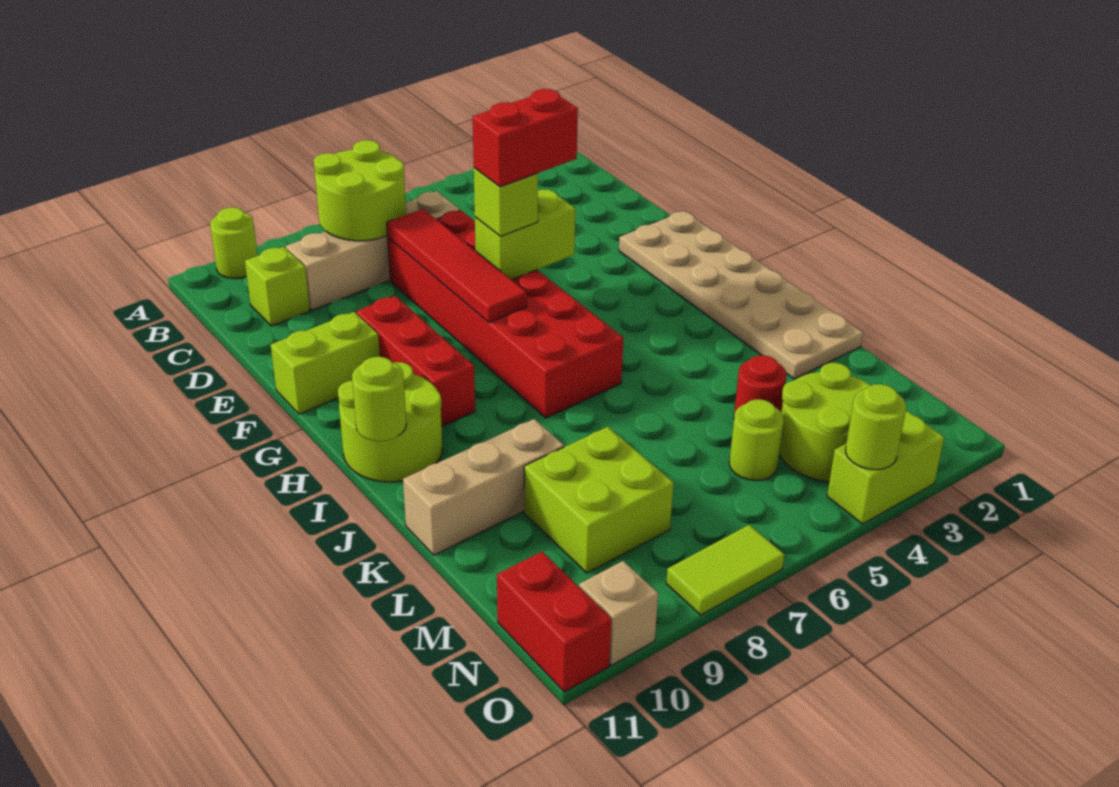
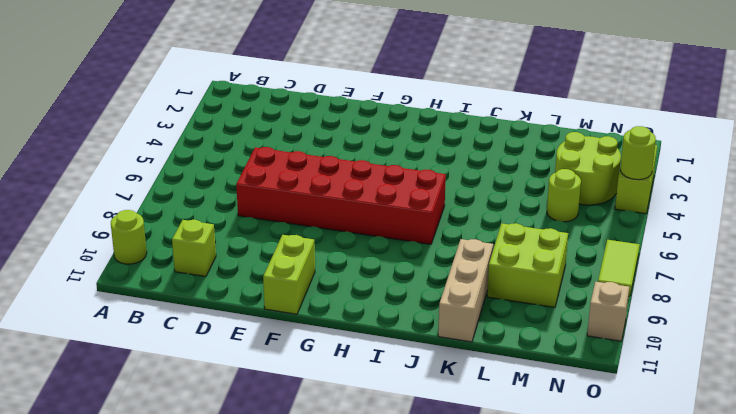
none -> tan brick C6:C9 level 1
none -> tan plate F1:K2 level 1
none -> red brick F9:H9 level 1

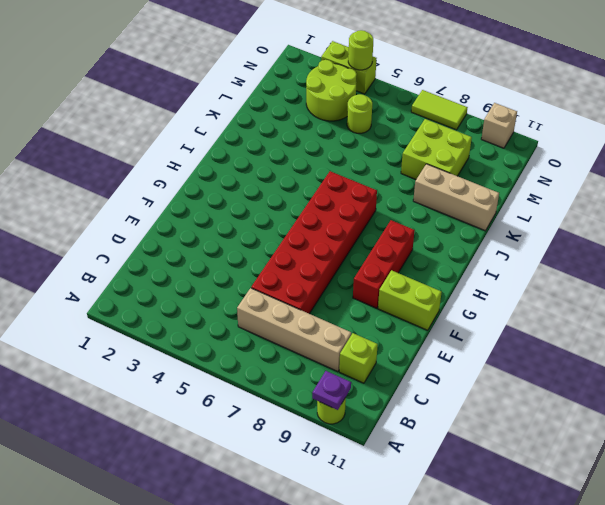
purple plate A10 level 2 -> none
none -> tan plate F1:K2 level 1
none -> lime round brick H10:I11 level 1
none -> red round brick L4 level 1

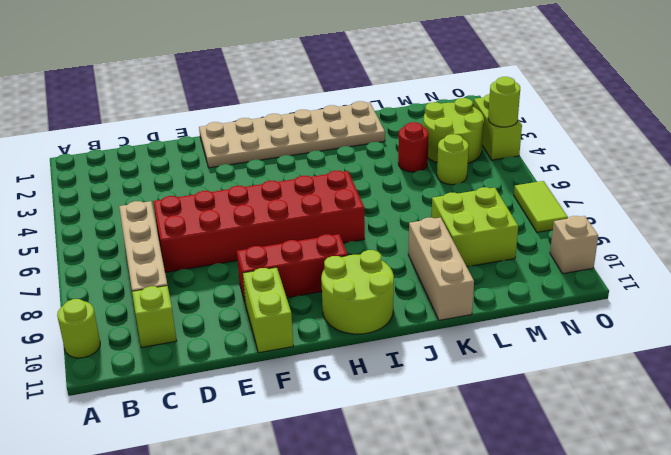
none -> red brick N11:O11 level 1
none -> lime round brick B7:C8 level 2
none -> red tile D7:G7 level 2

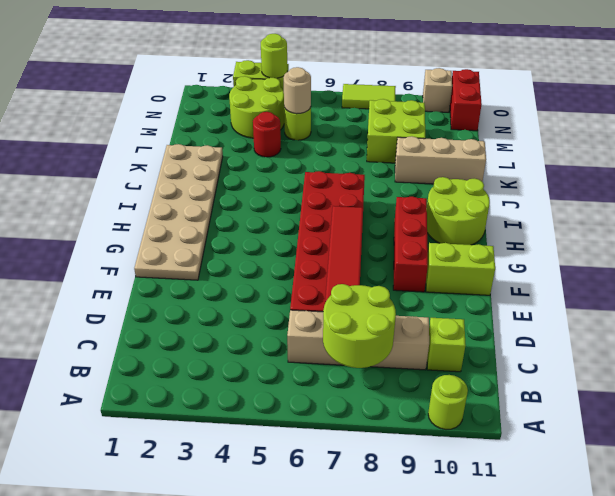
tan round brick M5 level 2 -> none
none -> lime brick F5:F6 level 2
none -> lime round brick I11 level 2
none -> lime brick F6 level 3

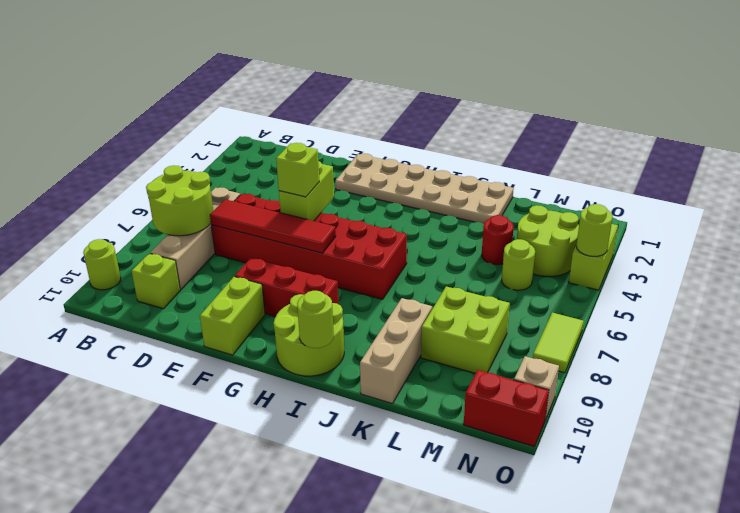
none -> red brick F5:F6 level 4

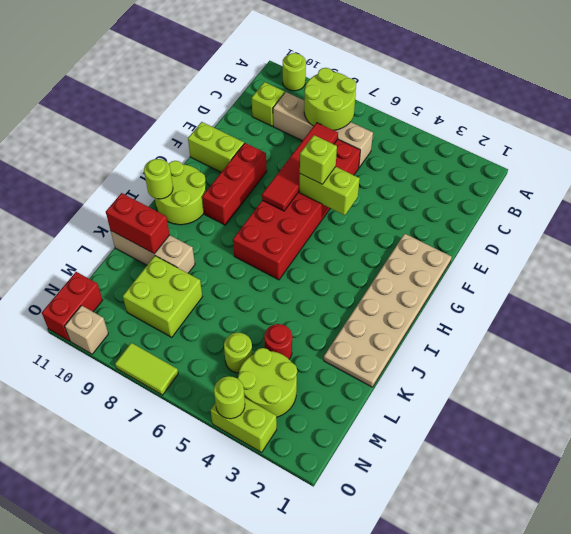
red brick K10:K11 level 2 -> red brick F5:F6 level 4

